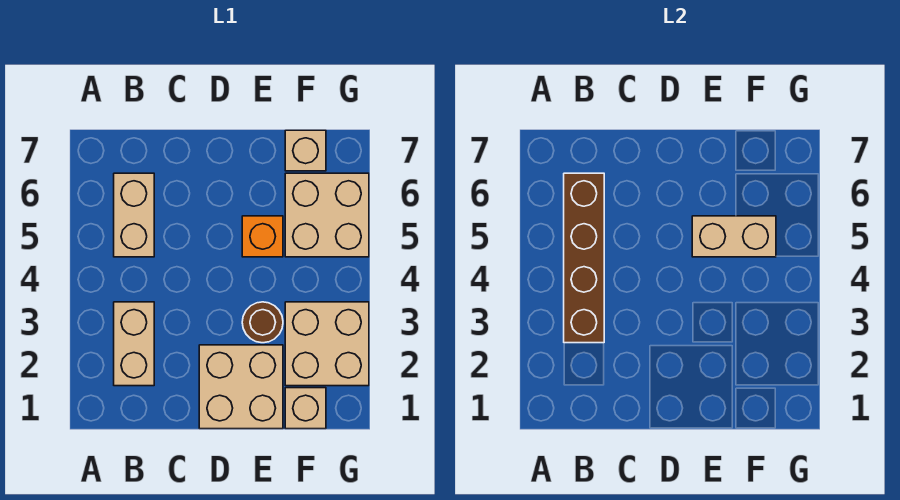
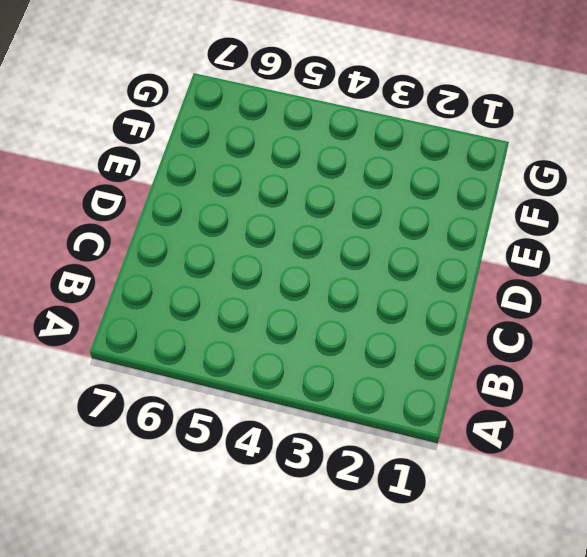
none -> tan brick B2:B3 level 1
none -> tan brick B5:B6 level 1

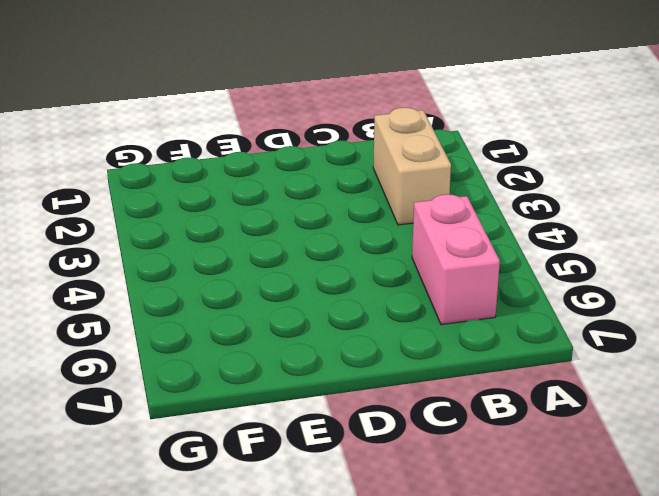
pink brick B5:B6 level 1 -> tan brick B5:B6 level 1
none -> tan brick D1:E2 level 1
none -> brown round brick E3 level 1

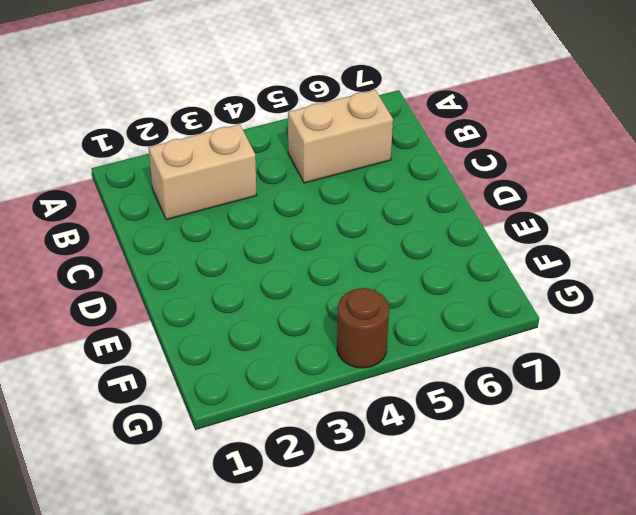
brown round brick G4 level 1 -> brown round brick E3 level 1
none -> tan brick D1:E2 level 1
none -> orange brick E5 level 1

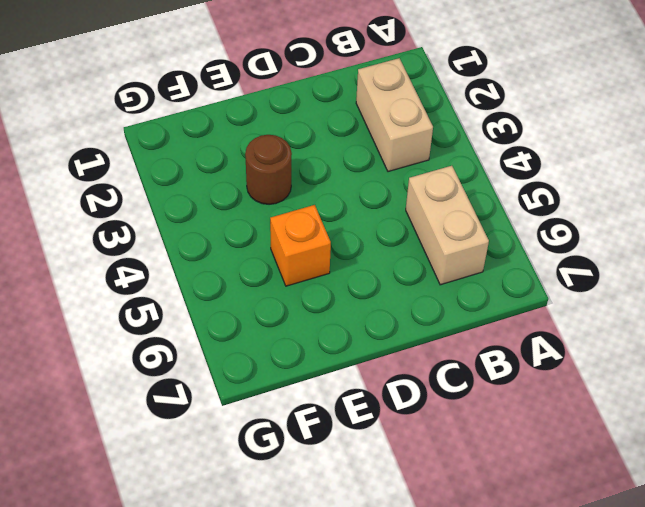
none -> tan brick D1:E2 level 1
none -> tan brick F1 level 1

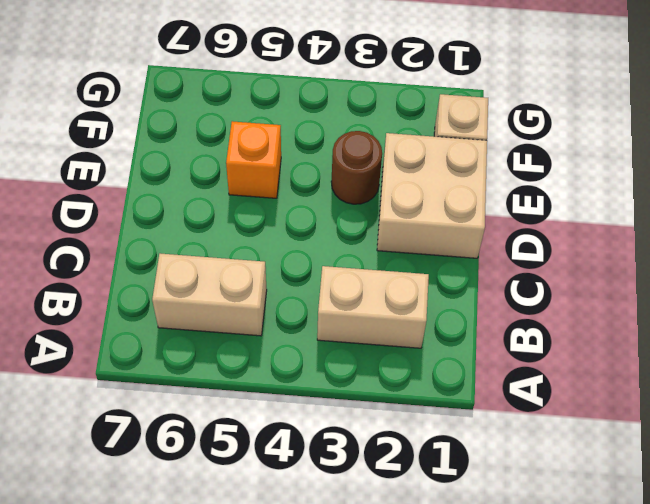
none -> tan brick F2:G3 level 1
none -> tan brick F5:G6 level 1

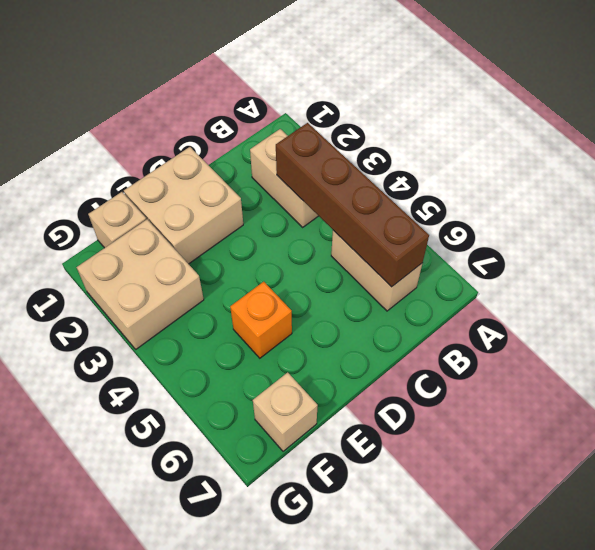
none -> brown round brick E3 level 1
none -> tan brick F5:G6 level 1

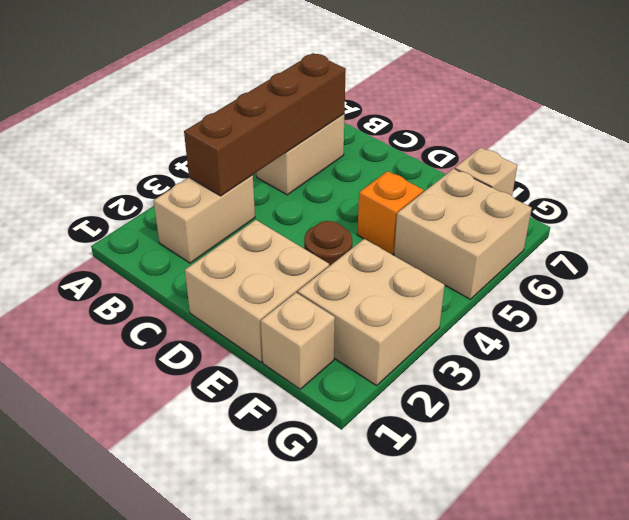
none -> tan brick E5:F5 level 2

